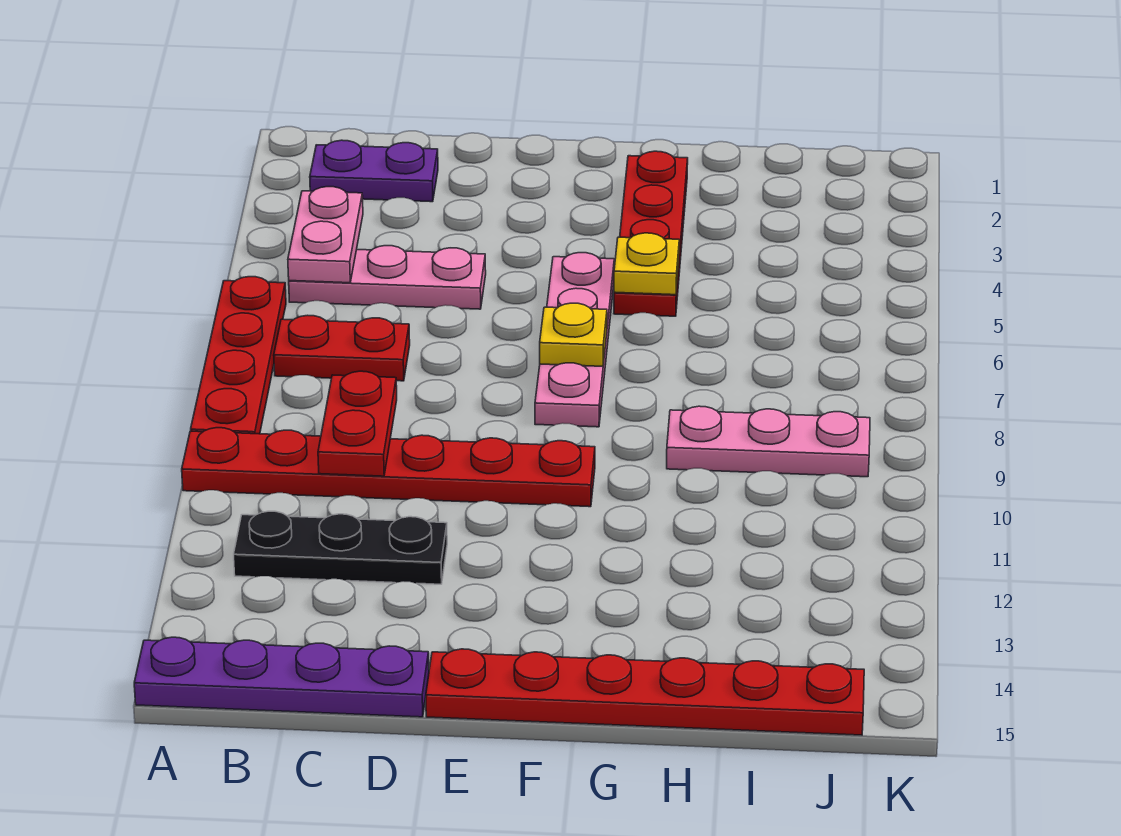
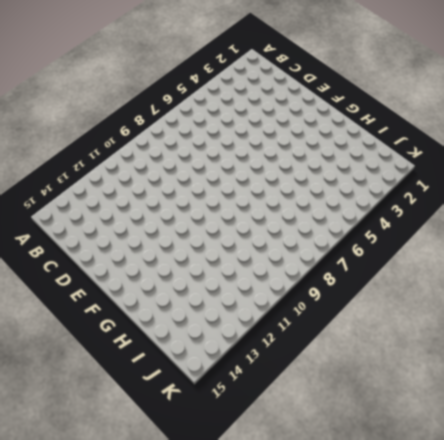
none -> red plate A6:A9 level 1
none -> red plate A10:F10 level 1
none -> purple plate A15:D15 level 1

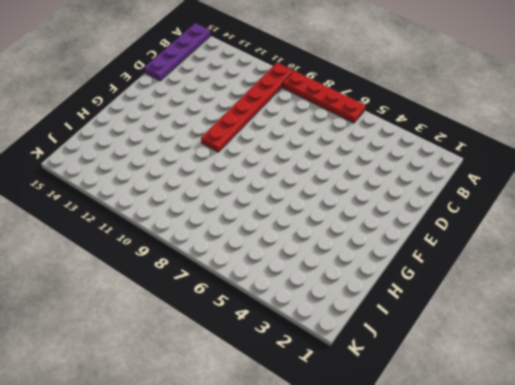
none -> purple plate B2:C2 level 1
none -> pink plate B5:D5 level 1
none -> red plate B7:C7 level 1

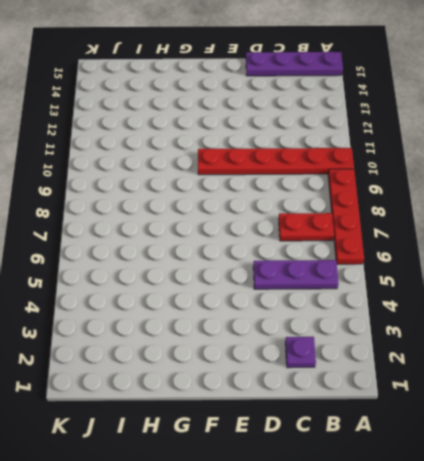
purple plate B5:D5 level 1 -> pink plate B5:D5 level 1
purple plate C2 level 1 -> purple plate B2:C2 level 1
none -> black plate B12:D12 level 1
none -> red plate E15:J15 level 1
none -> pink plate F5:F8 level 1

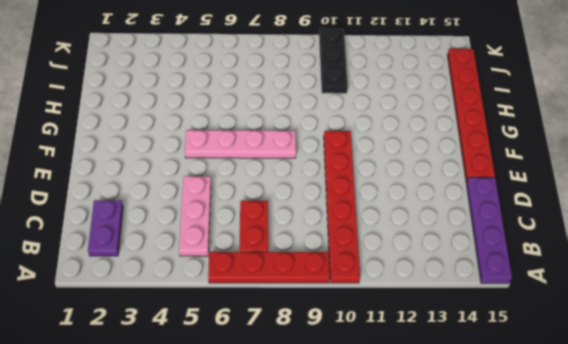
black plate I10:K10 level 1 -> black plate B12:D12 level 1
none -> red plate G2:G5 level 1
none -> pink plate H9:J9 level 1
none -> pink plate B4:B5 level 2

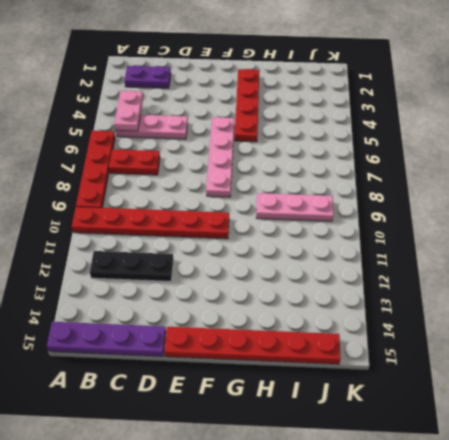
none -> red plate C9:C10 level 2
none -> yellow plate F7 level 2
none -> yellow plate G5 level 2

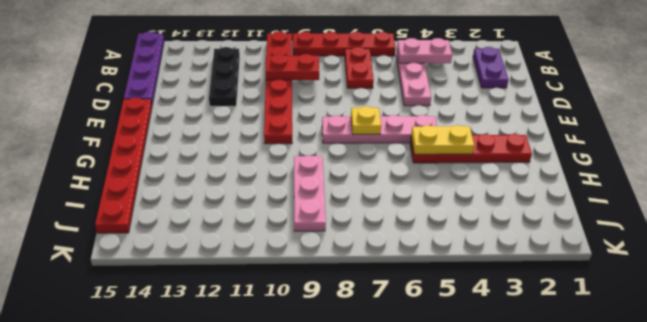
yellow plate G4:G5 level 2 -> yellow plate G5 level 2

